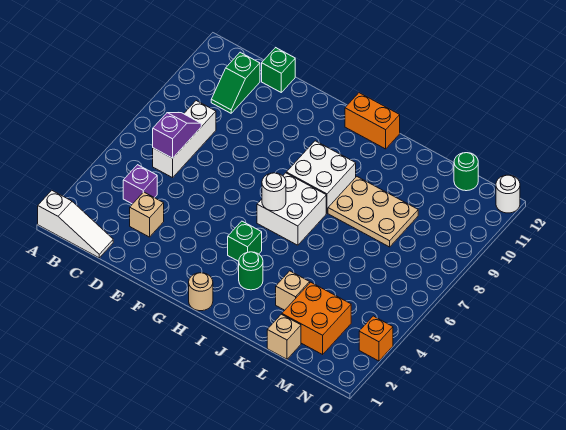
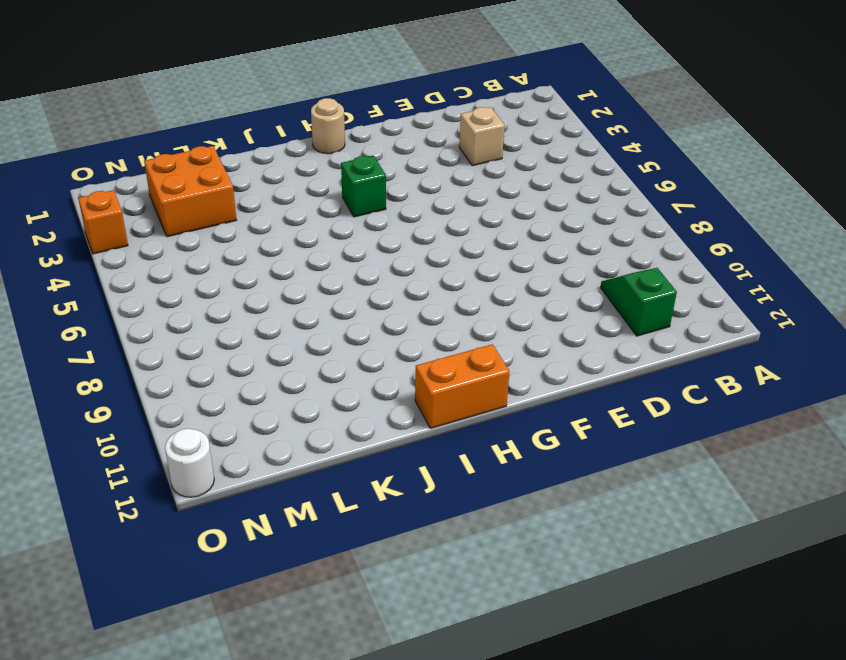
none -> white slope A1:C1 level 1 top A
none -> purple brick C4 level 1
none -> white brick C6:C8 level 1

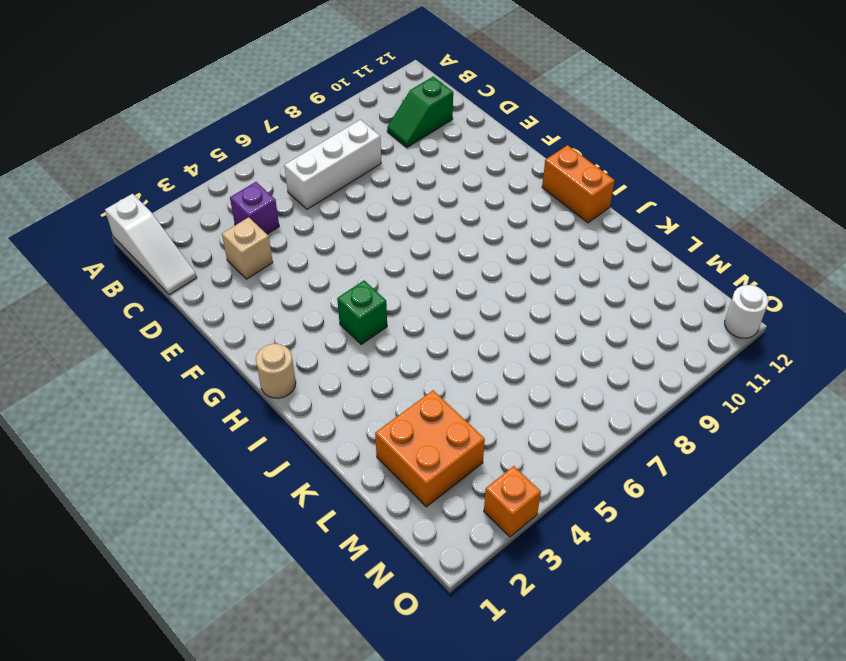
none -> green brick D12 level 1
none -> white brick H6:I7 level 1
none -> white brick H8:I9 level 1

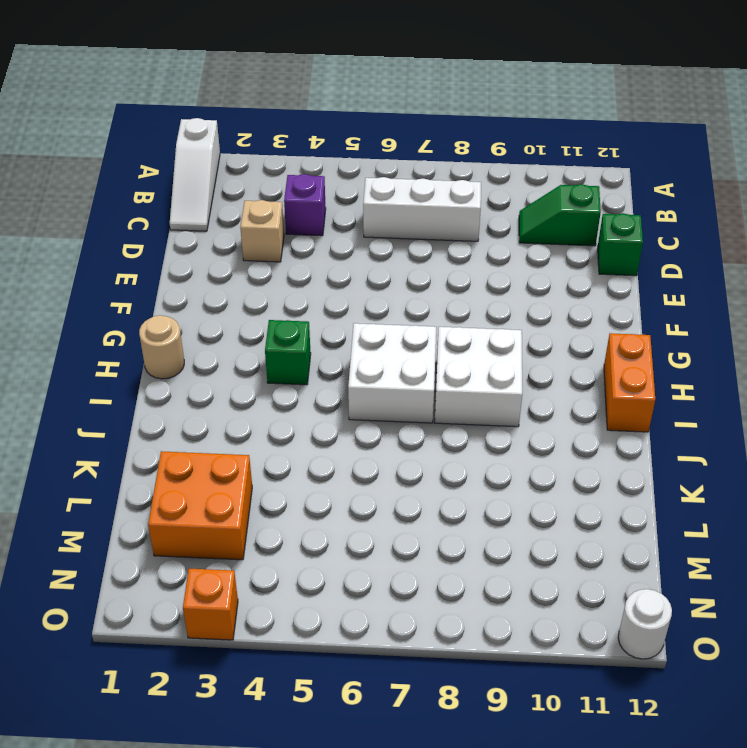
none -> green round brick I3 level 1
none -> tan plate J8:L9 level 1
none -> tan brick K3 level 1

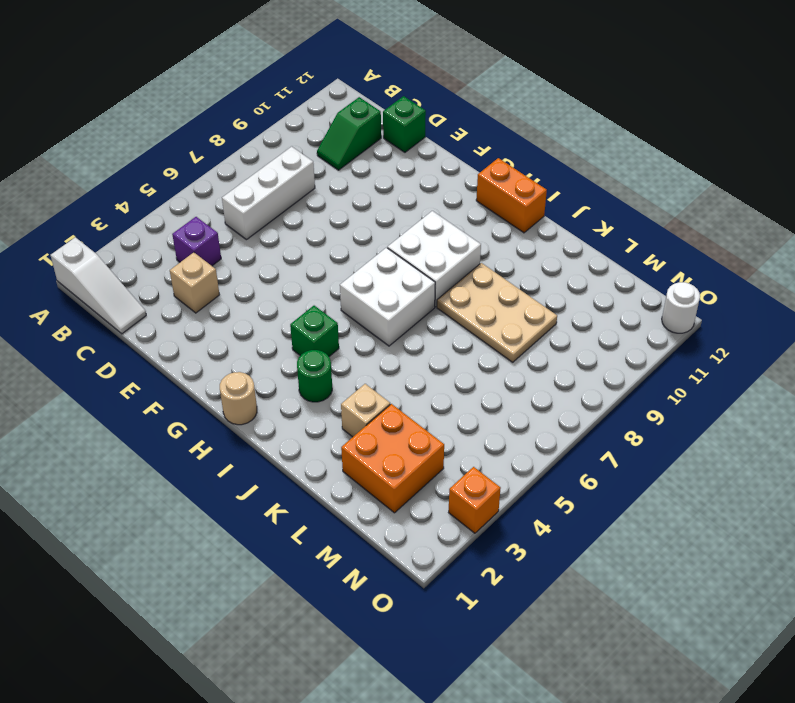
none -> tan brick L1 level 1
none -> green round brick M12 level 1
none -> purple slope C6:C7 level 2 top 6

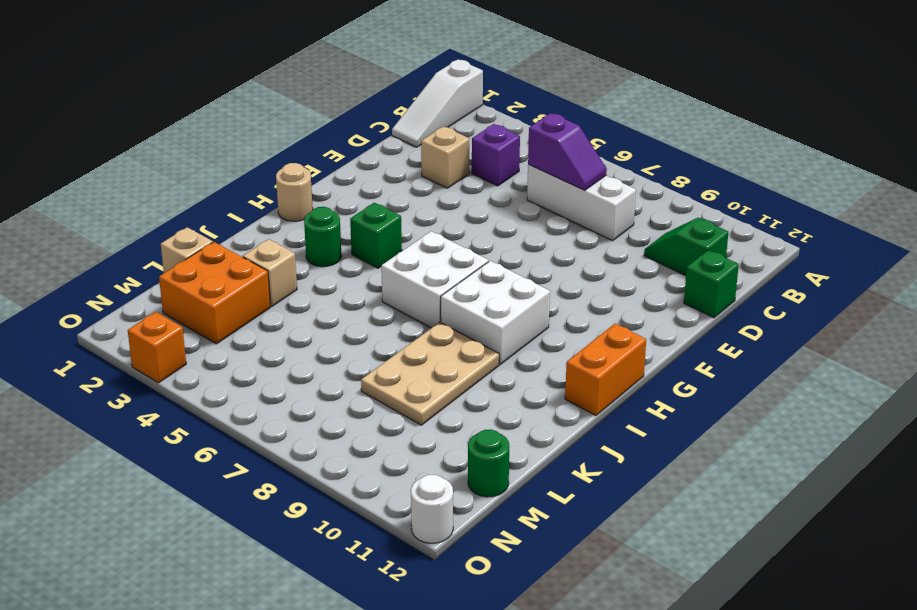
none -> white round brick H6 level 2

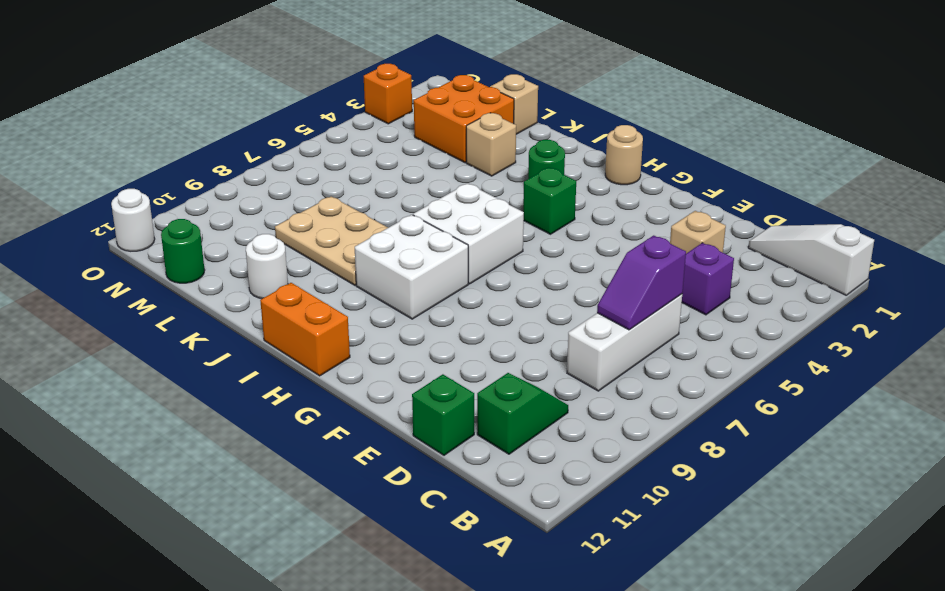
white round brick K11 level 1 -> white round brick H6 level 2

